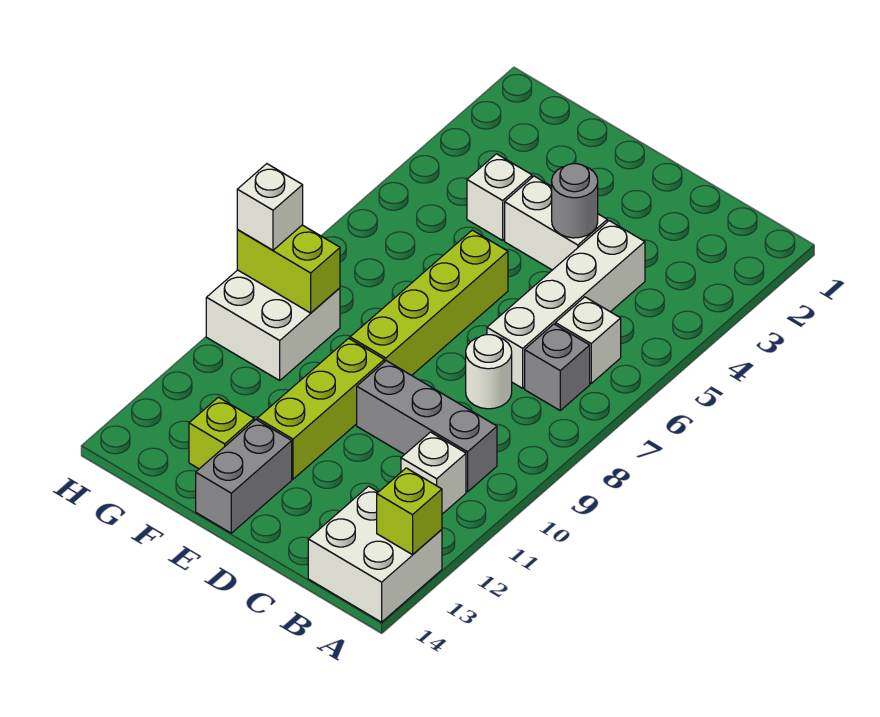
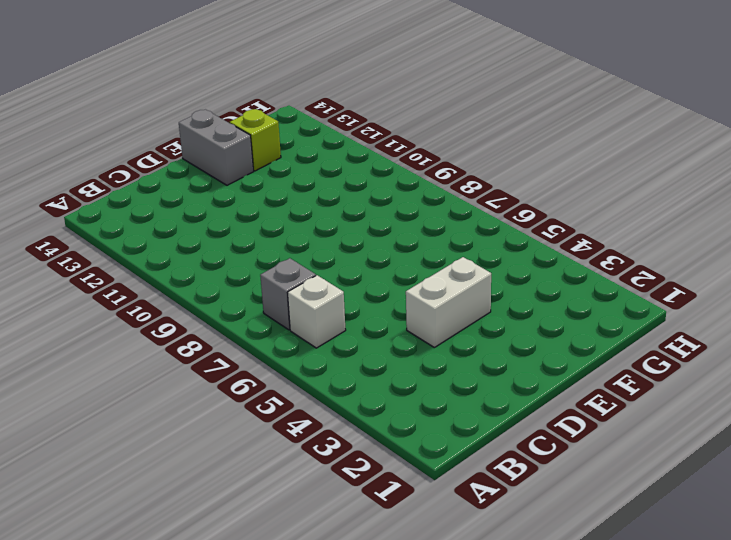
none -> white brick A13:B14 level 1
none -> grey brick B10:D10 level 1
none -> white brick B11 level 1

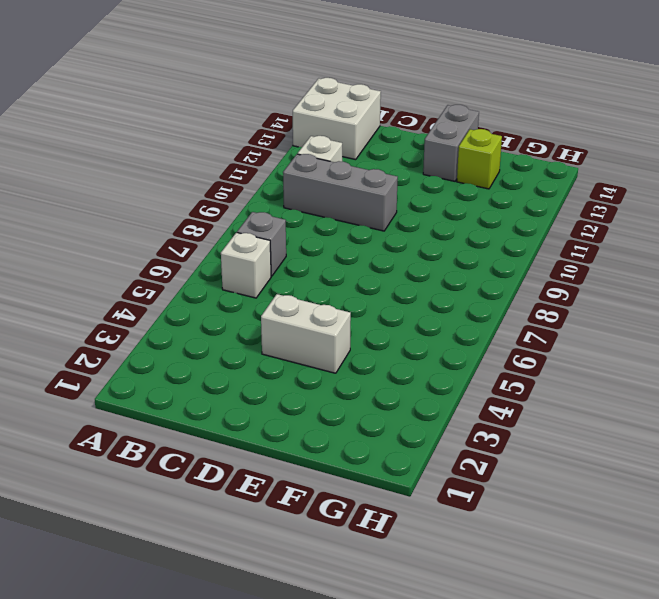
none -> white brick C4:C7 level 1
none -> white round brick C8 level 1
none -> lime brick E6:E9 level 1

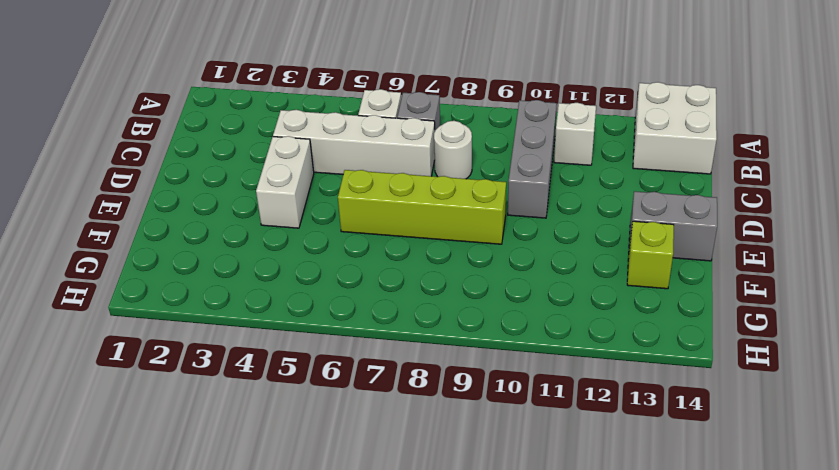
none -> lime brick E10:E12 level 1
none -> white brick F4 level 1
none -> white brick G9:H10 level 1

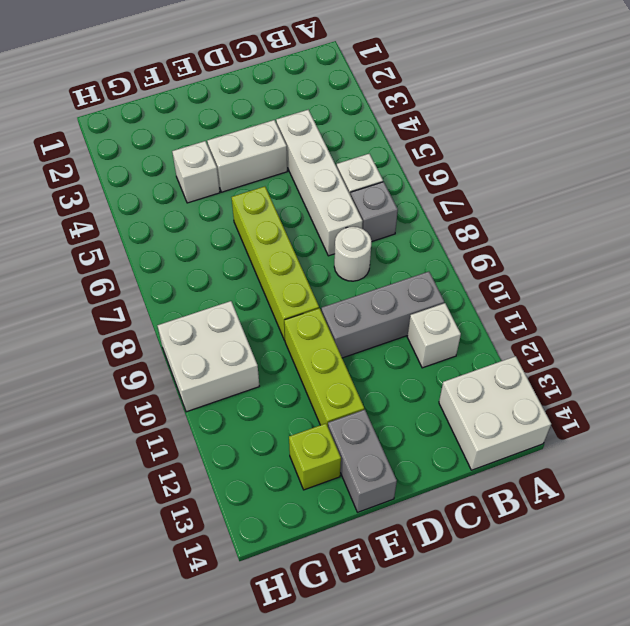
none -> lime brick A13 level 2
none -> grey round brick D4 level 2
none -> lime brick G9:H9 level 2

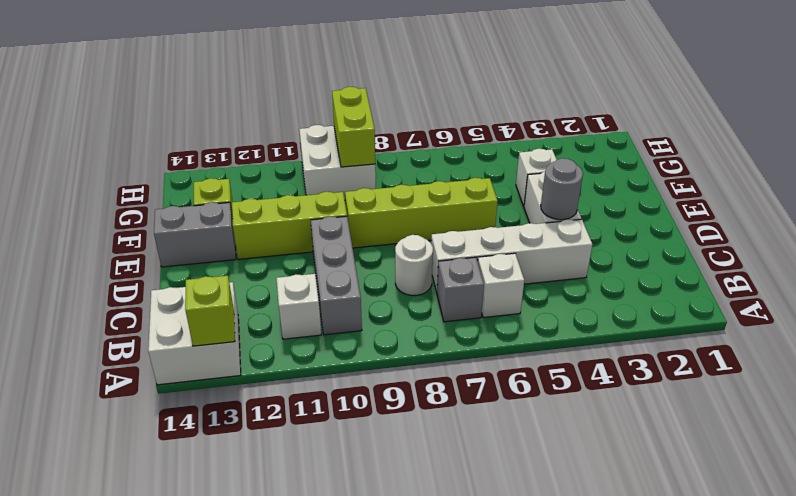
none -> white brick H9 level 3

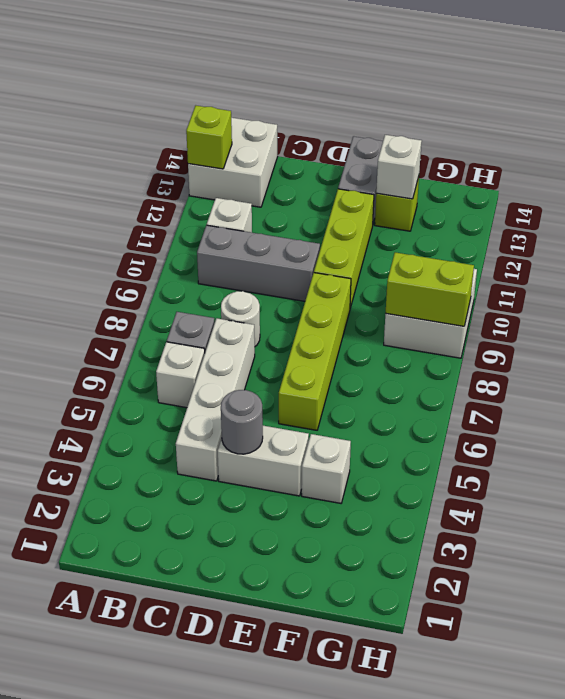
white brick F13 level 2 -> white brick H9 level 3

